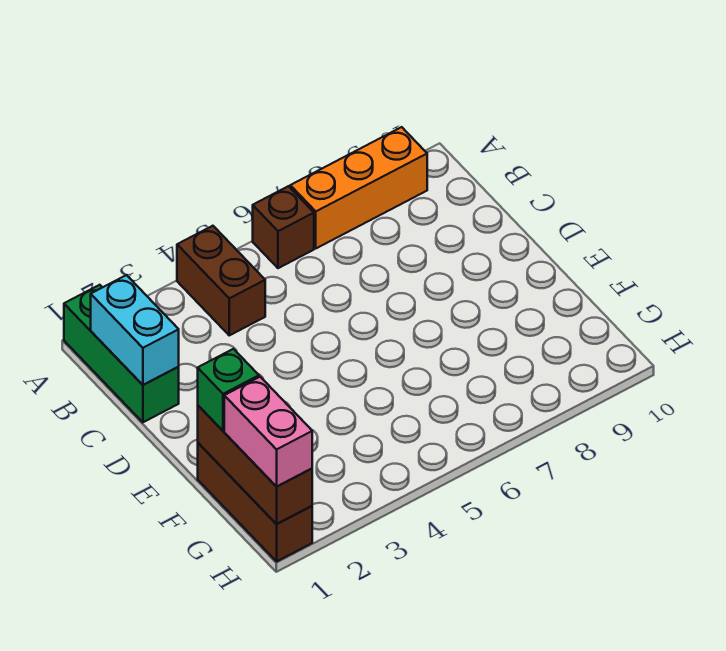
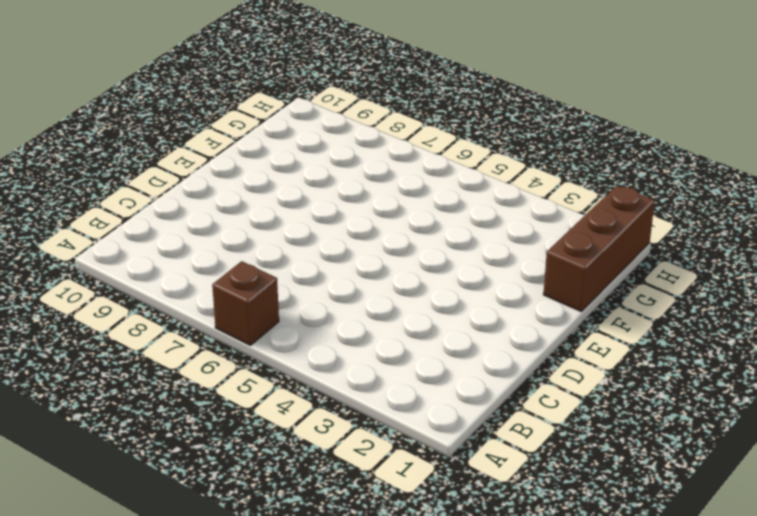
none -> green brick A1:C1 level 1
none -> brown brick A4:B4 level 1

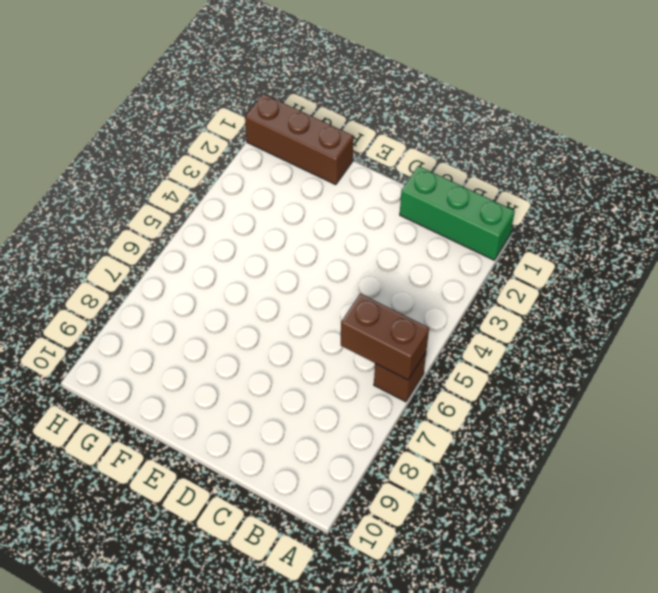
brown brick A6:B6 level 2 -> brown brick A4:B4 level 1
none -> orange brick A7:A9 level 1
none -> cyan brick B1:C1 level 2

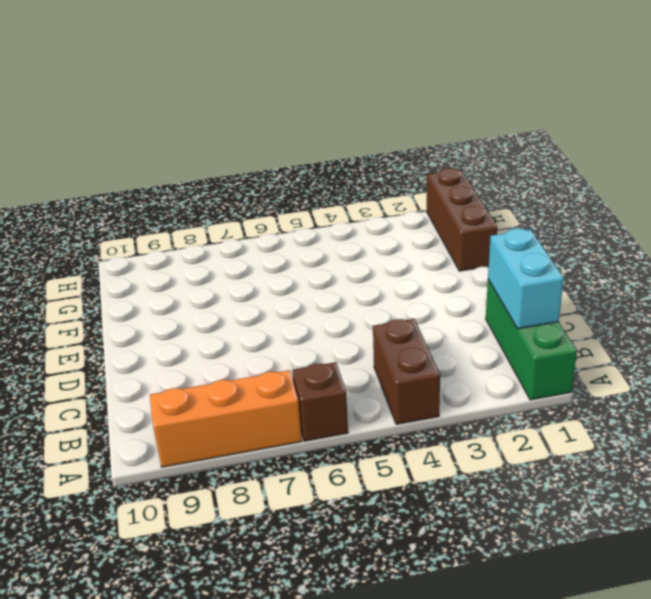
none -> brown brick F1:H1 level 2
none -> green brick F1 level 3

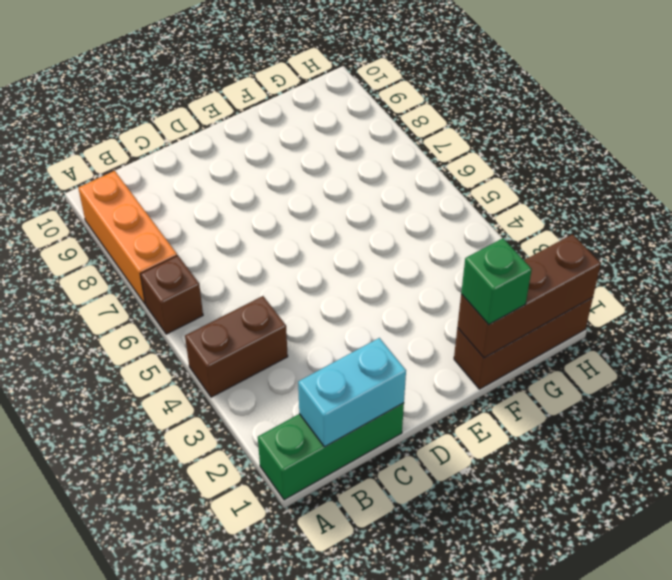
none -> pink brick G1:H1 level 3

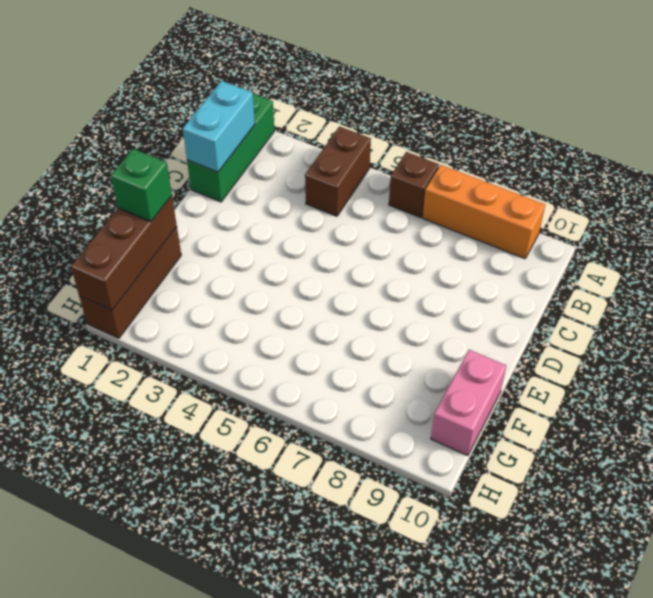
pink brick F10:G10 level 1 -> pink brick G1:H1 level 3

